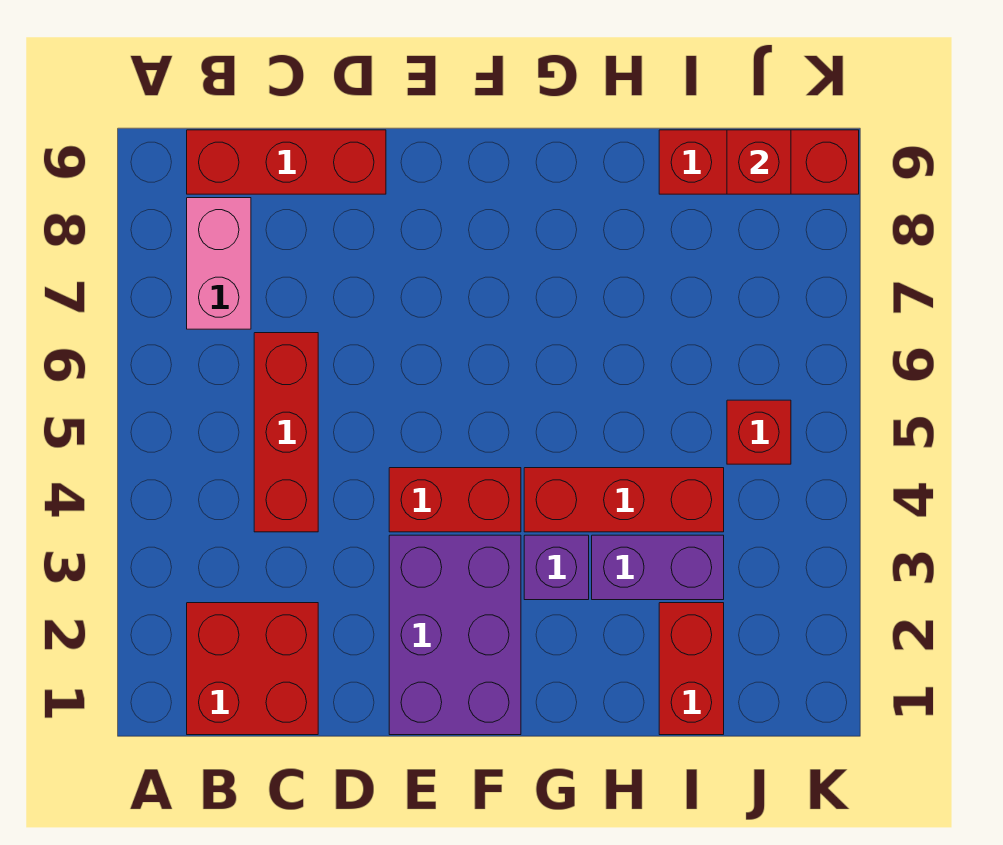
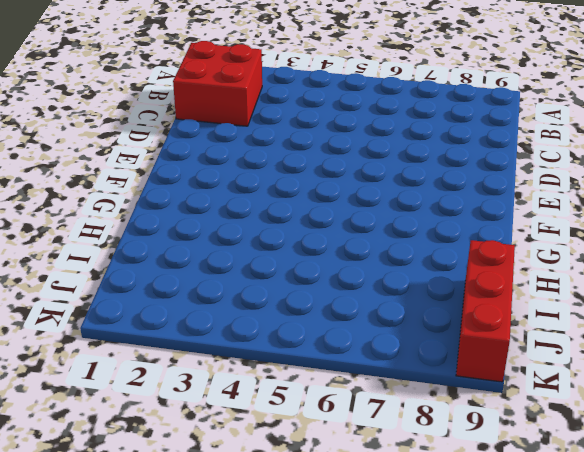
none -> pink brick B7:B8 level 1
none -> red brick B9:D9 level 1
none -> red brick C4:C6 level 1

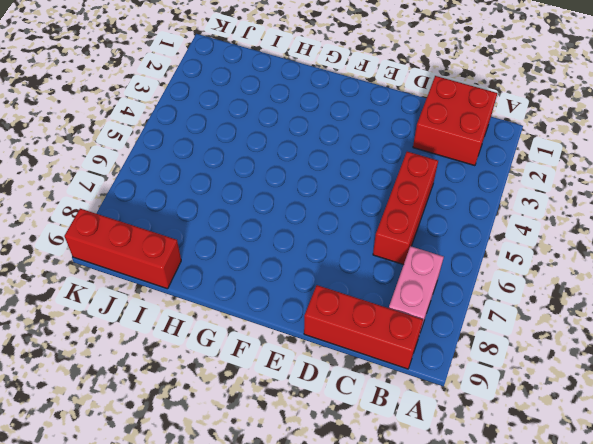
none -> purple brick E1:F3 level 1
none -> red brick E4:F4 level 1
none -> purple brick G3 level 1

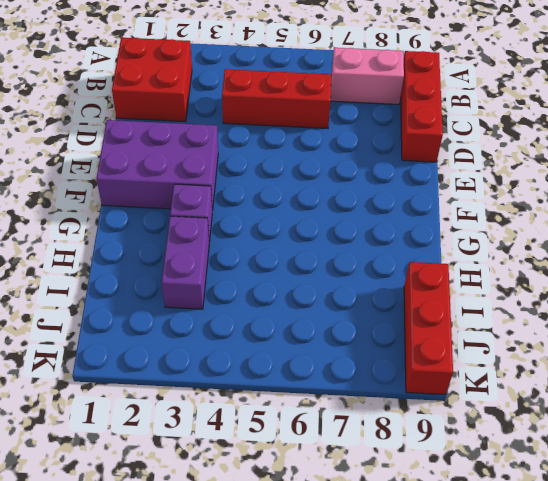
none -> red brick E4:F4 level 1
none -> red brick G4:I4 level 1
none -> red brick I1:I2 level 1

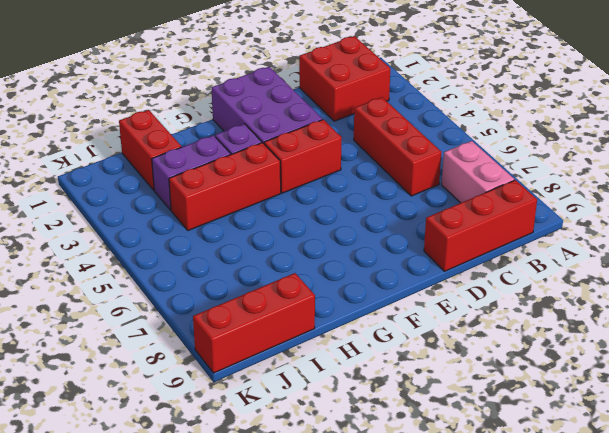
none -> red brick J5 level 1
none -> red brick J9 level 2

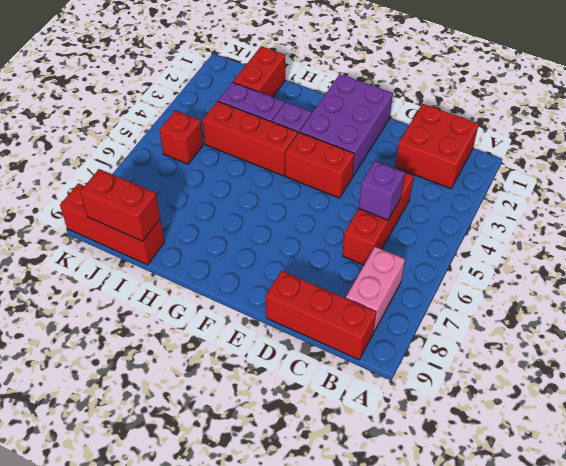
purple brick C5 level 2 -> none
red brick I9:J9 level 2 -> red brick J9 level 2

